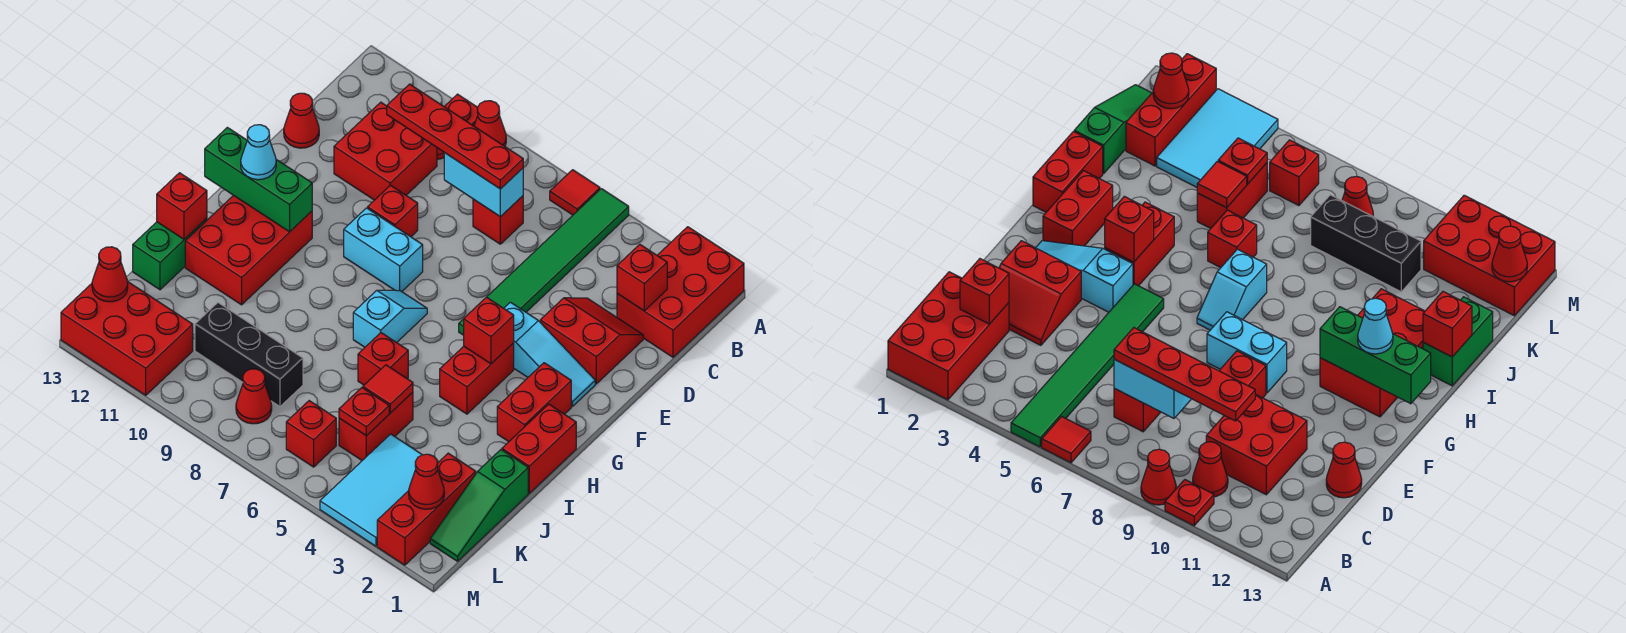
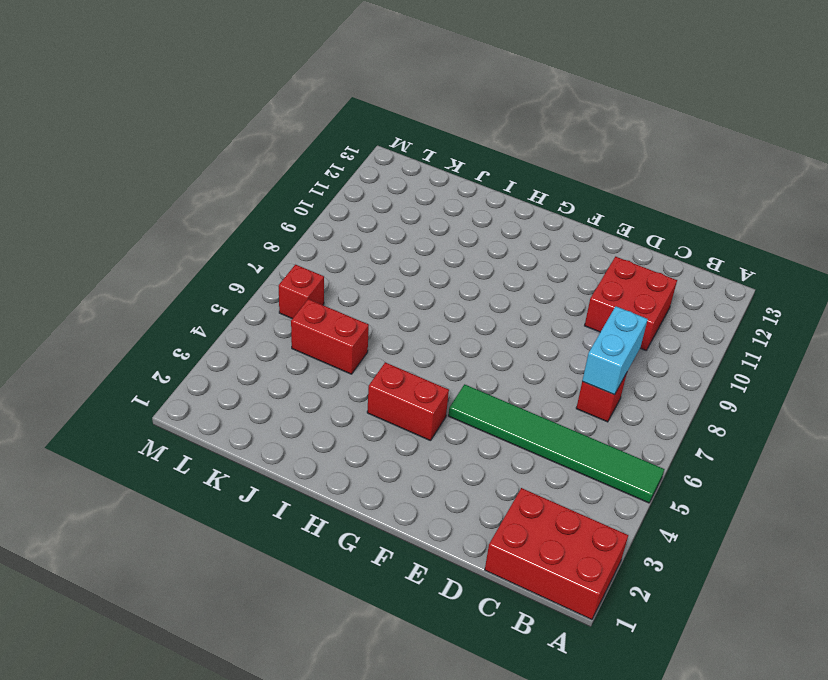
none -> red tile A6 level 1
none -> red cone A9 level 1
none -> red plate A10 level 1
none -> red cone B10 level 1

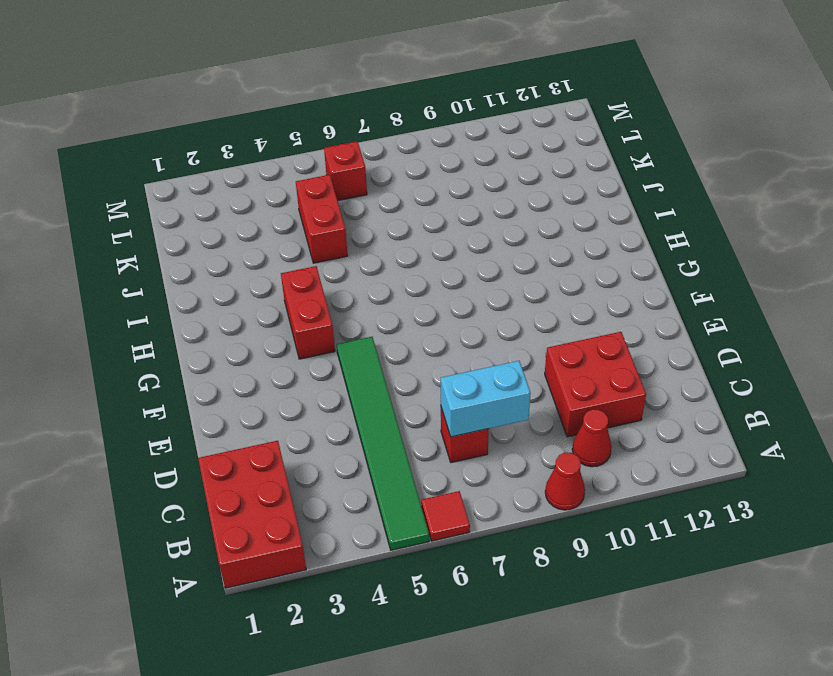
none -> red plate A10 level 1
none -> red slope D2:E3 level 1 top E
none -> red cone D13 level 1
none -> red brick E9 level 1

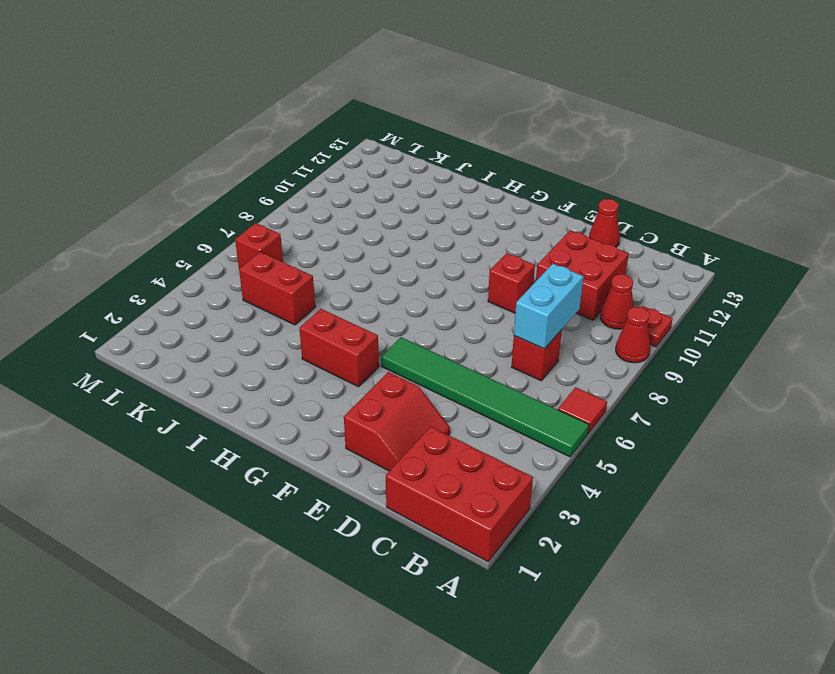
none -> cyan slope F2:F4 level 1 top 4
none -> cyan brick F8:F9 level 1
none -> red brick G2:H2 level 1
none -> cyan slope G7:H7 level 1 top H

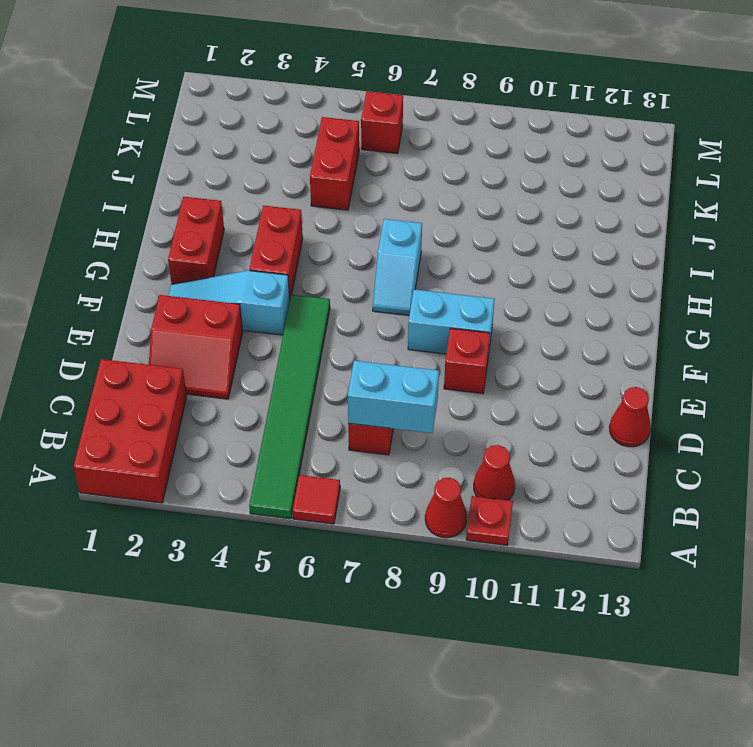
none -> red brick C10:D11 level 1
none -> red brick G11:I12 level 1
none -> red brick H1:I1 level 1
none -> red brick I6 level 1

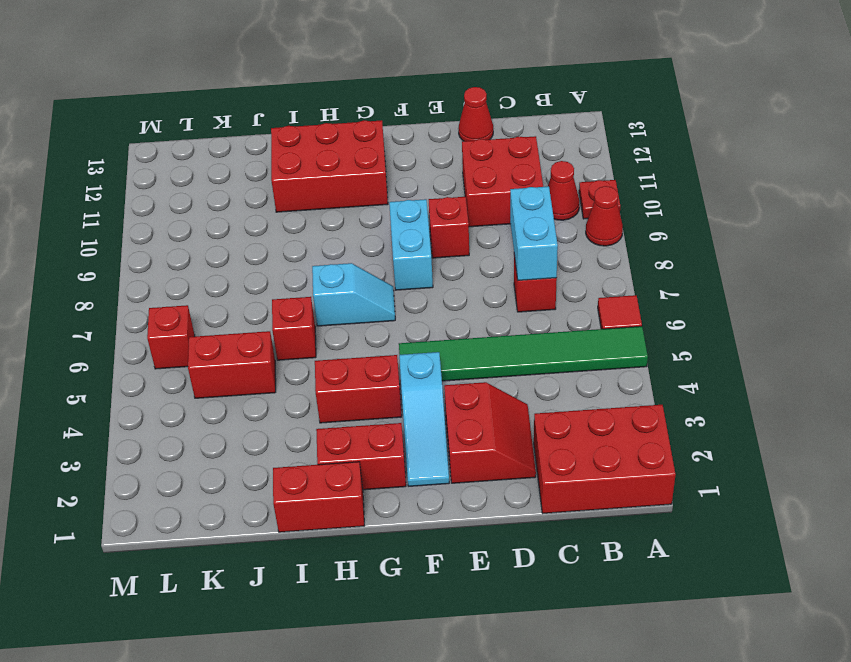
none -> green brick I13:J13 level 1
none -> green slope J1:L1 level 1 top J
none -> red brick K2:M2 level 1
none -> cyan tile K3:M4 level 1

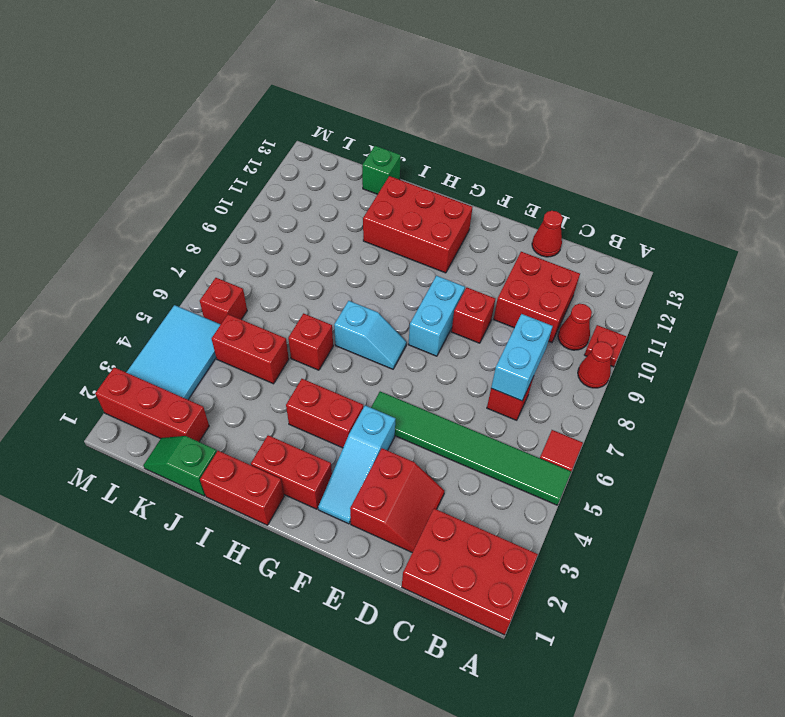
green slope J1:K1 level 1 top J -> green slope J1:L1 level 1 top J
green brick J13 level 1 -> green brick I13:J13 level 1
cyan tile L3:M5 level 1 -> cyan tile K3:M4 level 1
none -> black brick K8:K10 level 1
none -> red cone L8 level 1
none -> red brick L11:M13 level 1
none -> red brick C2 level 2

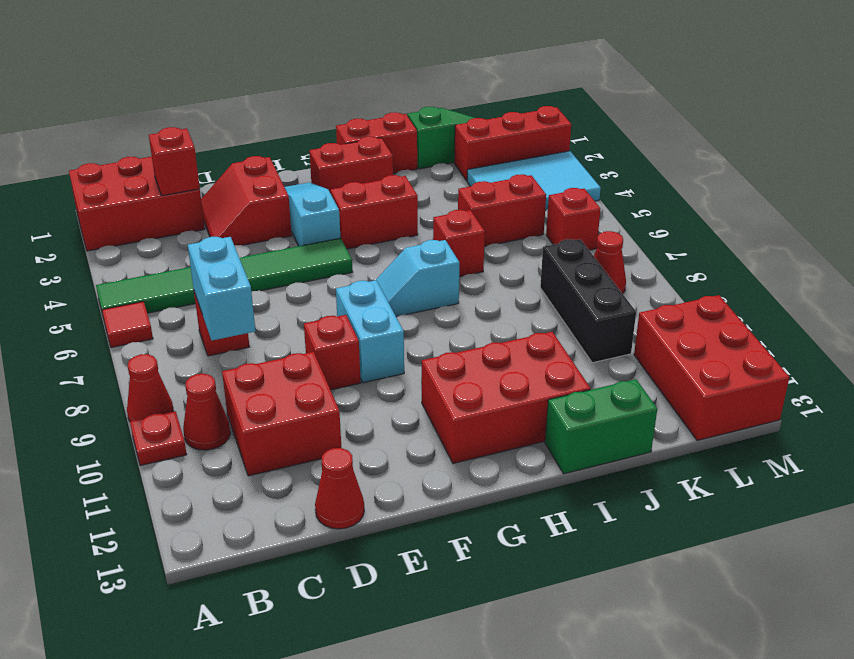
none -> red brick G4 level 2
none -> green brick G11:G13 level 2
none -> red brick I13 level 2
none -> red tile J5 level 2

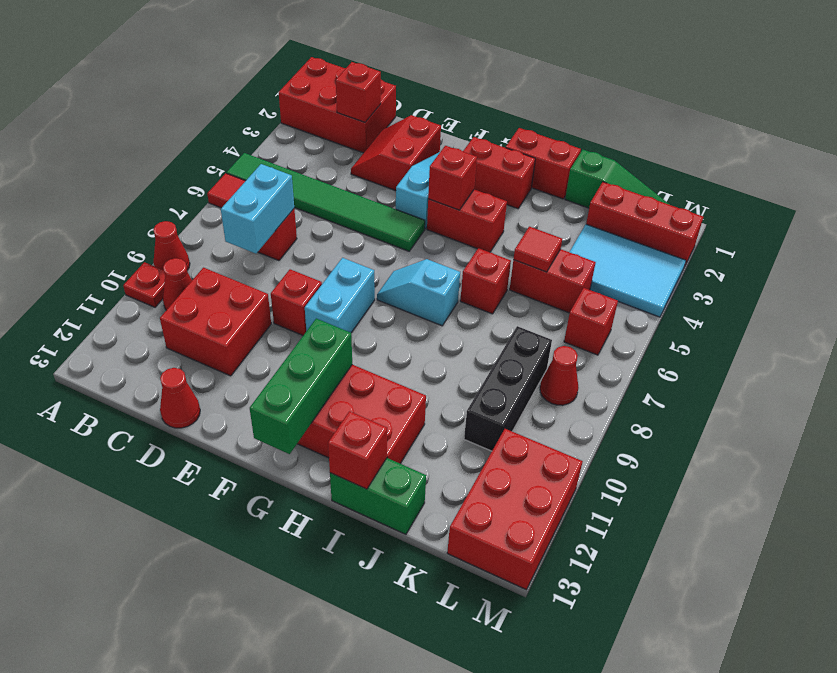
none -> red plate K5 level 2
none -> red cone L2 level 2
none -> red cone L13 level 2
none -> red plate C7:C10 level 3

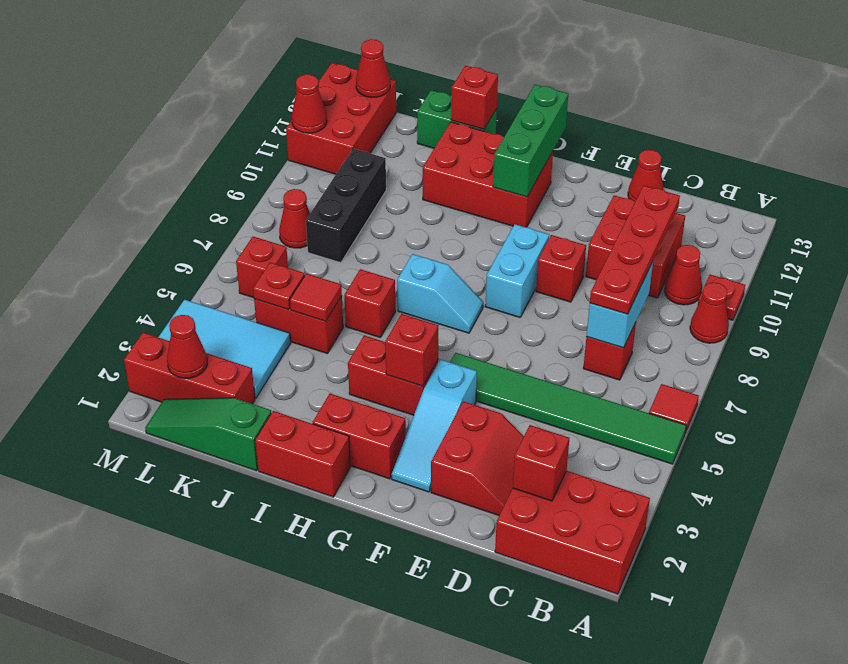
red cone M11 level 2 -> none
none -> cyan cone G12 level 3

